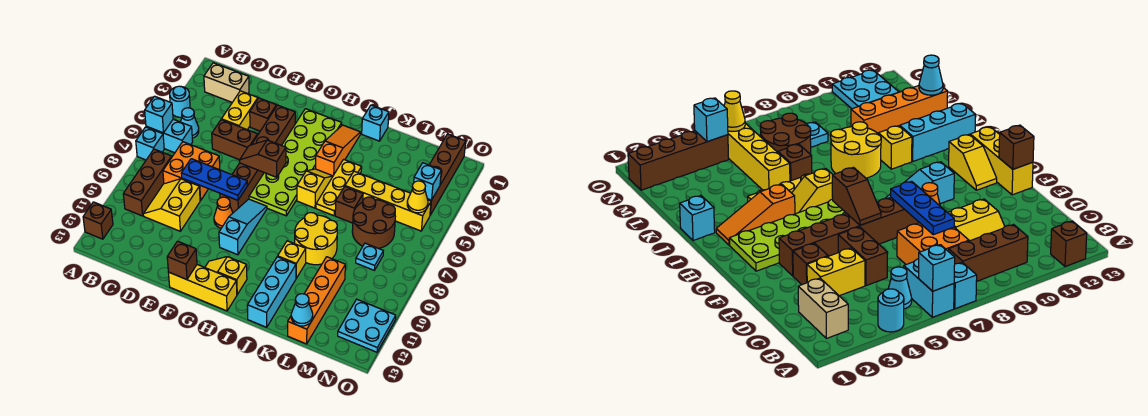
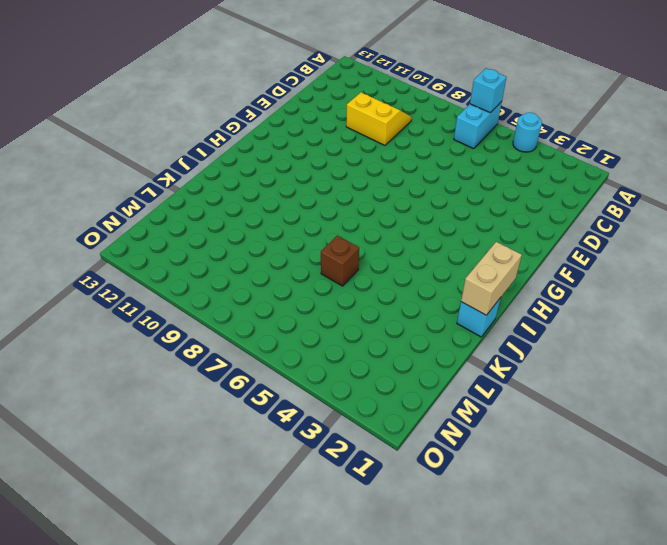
tan brick I1:J1 level 2 -> tan brick B2:C2 level 1
none -> cyan brick A7 level 1
none -> brown brick A12 level 1
none -> cyan cone B5 level 1
none -> brown brick B8:B10 level 1

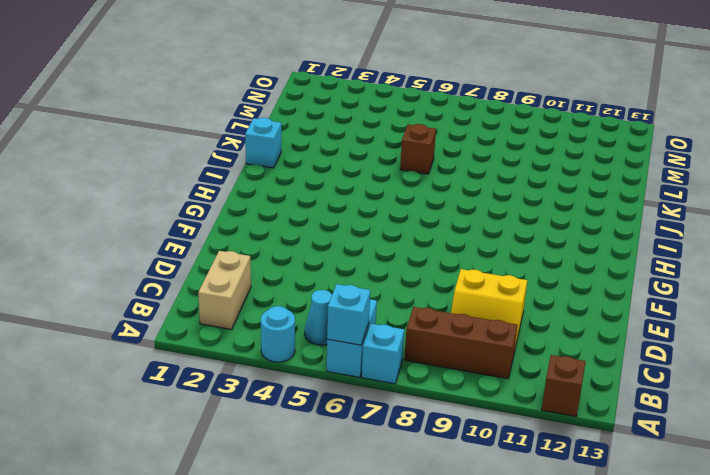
none -> orange brick C7:D8 level 1
none -> yellow brick D3:D4 level 1
none -> brown brick D5:E5 level 1
none -> brown brick E3 level 1

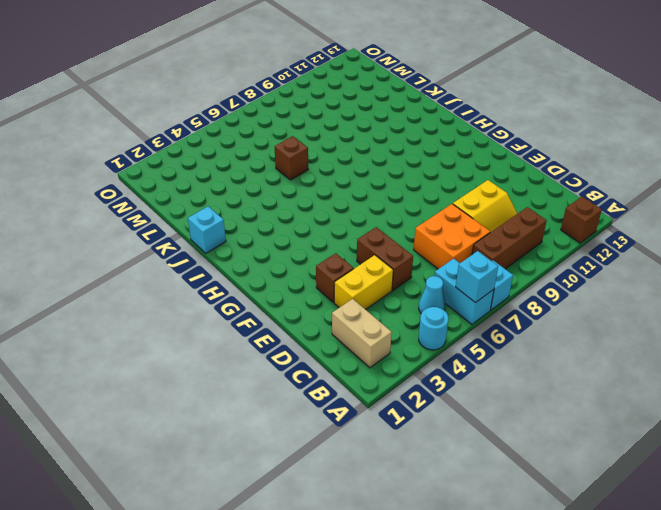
none -> brown brick F3:F8 level 1
none -> orange cone F9 level 1
none -> yellow brick F13:H13 level 1
none -> lime plate G2:H7 level 1

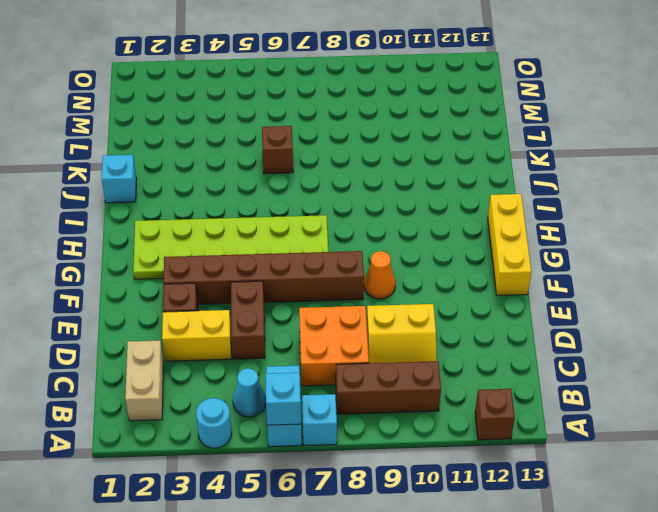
none -> cyan slope G8:G10 level 1 top 10
none -> yellow slope G12:H12 level 1 top H
none -> orange slope I2:I4 level 1 top 4
none -> yellow slope I5:I6 level 1 top 6

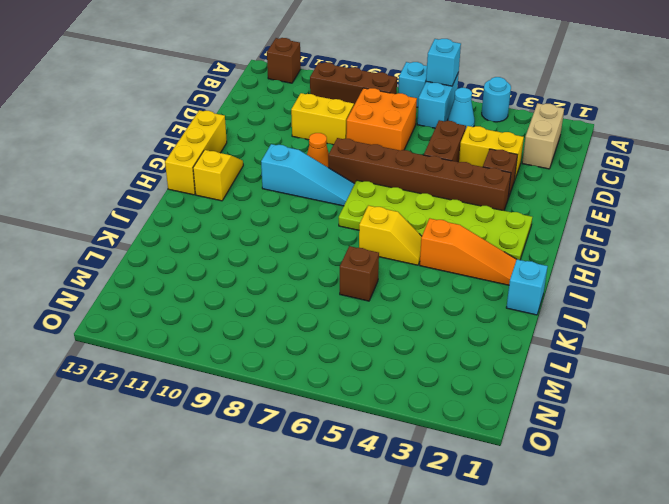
none -> yellow plate J4:J6 level 1
none -> yellow round brick J8:K9 level 1
none -> yellow brick J10 level 1
none -> cyan brick J11:J13 level 1

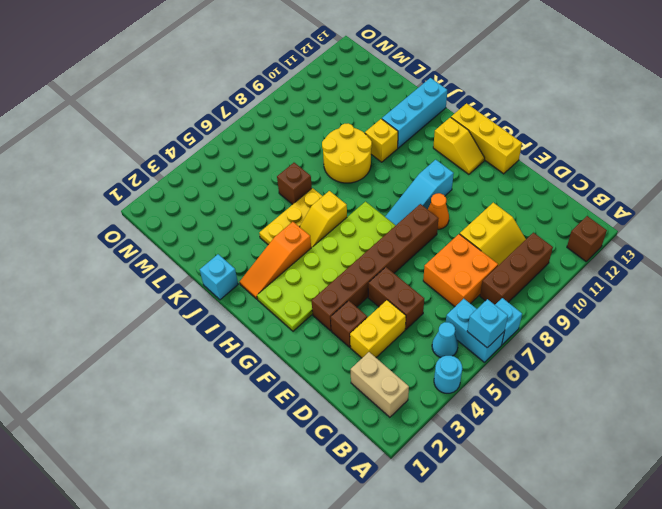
none -> yellow brick K5:N5 level 1
none -> brown round brick L6:M7 level 1
none -> orange brick L10:L13 level 1
none -> cyan plate M8 level 1

